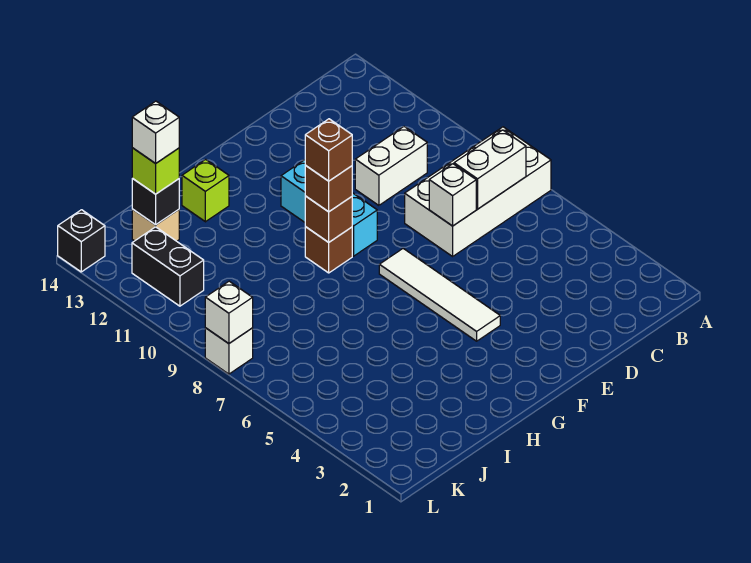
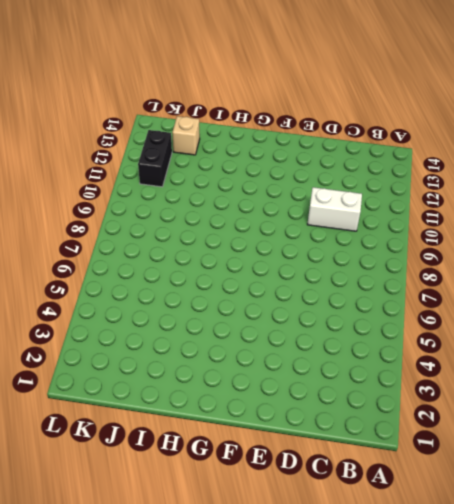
none -> white brick A7:D8 level 1
none -> white tile F4:F7 level 1
none -> cyan brick F9:F11 level 1

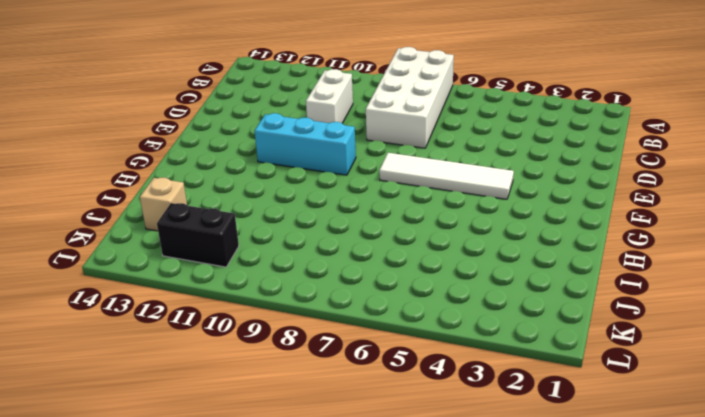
none -> brown brick G9 level 1
none -> lime brick H13 level 1
none -> white brick L8 level 1

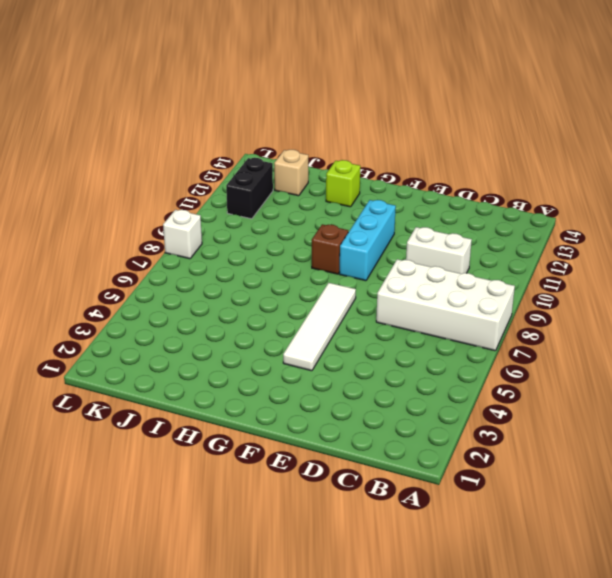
none -> black brick L14 level 1
none -> white brick B7:C7 level 2
none -> white brick D7 level 2

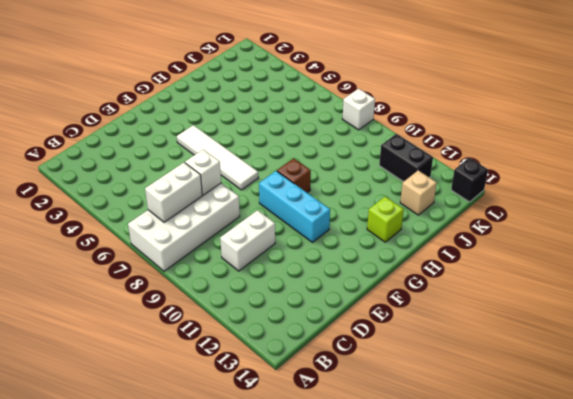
none -> brown brick G9 level 2
none -> black brick J13 level 2
none -> white brick L8 level 2

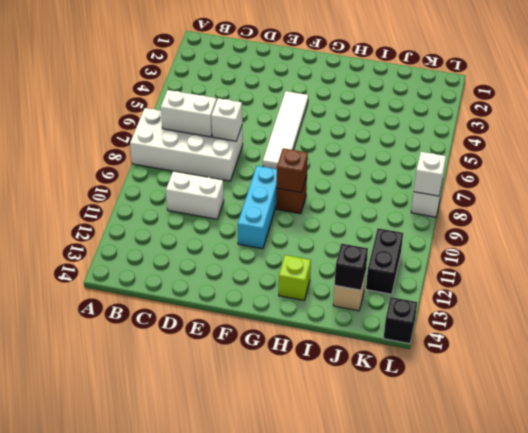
none -> brown brick G9 level 3
none -> lime brick J13 level 3
none -> brown brick G9 level 4

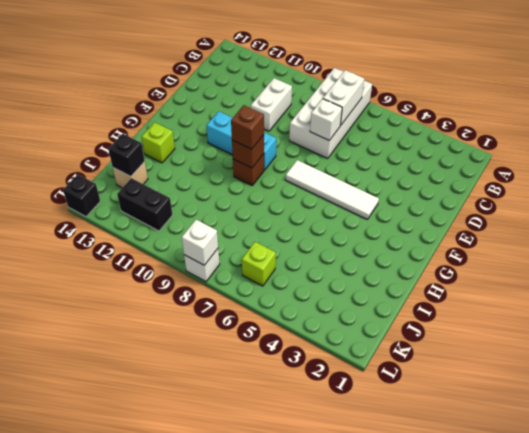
lime brick K6 level 1 -> lime brick J13 level 3
none -> brown brick G9 level 4
none -> white brick J13 level 4

